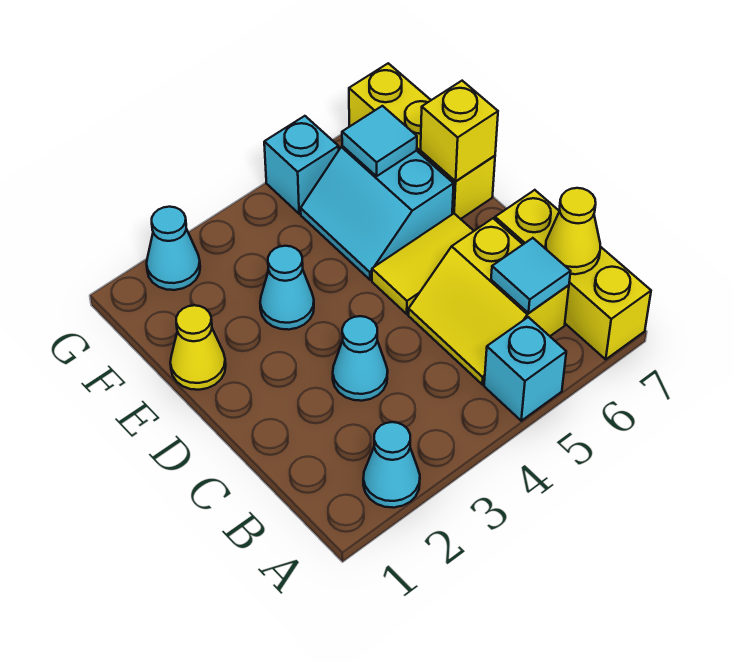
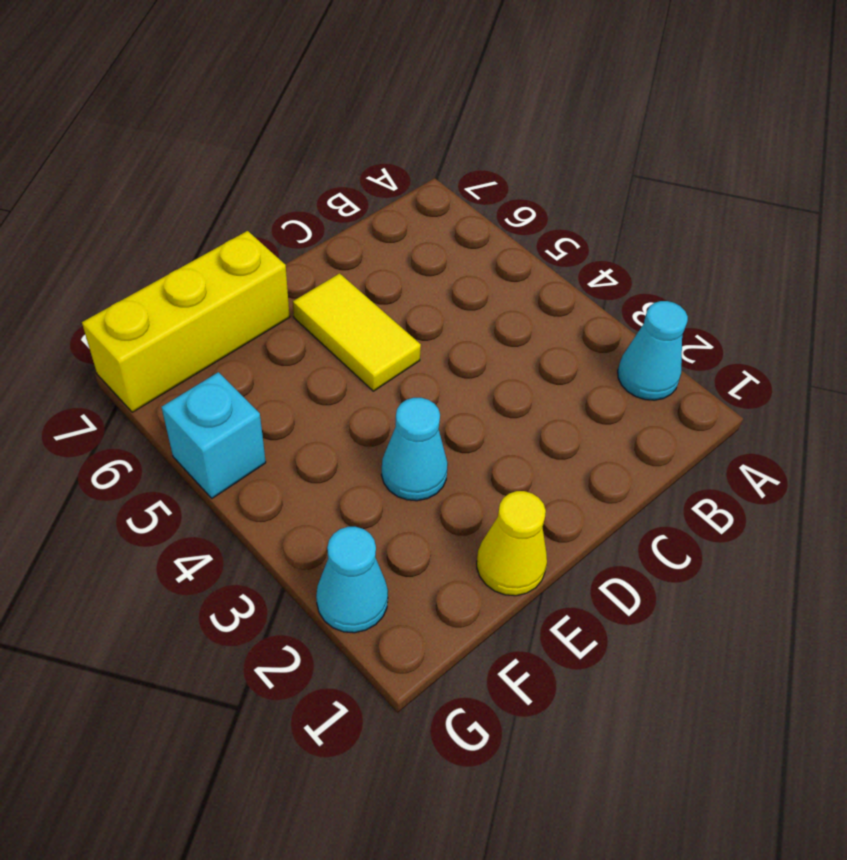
none -> cyan brick A5 level 1
none -> yellow brick A7:C7 level 1
none -> yellow slope B5:C6 level 1 top 6

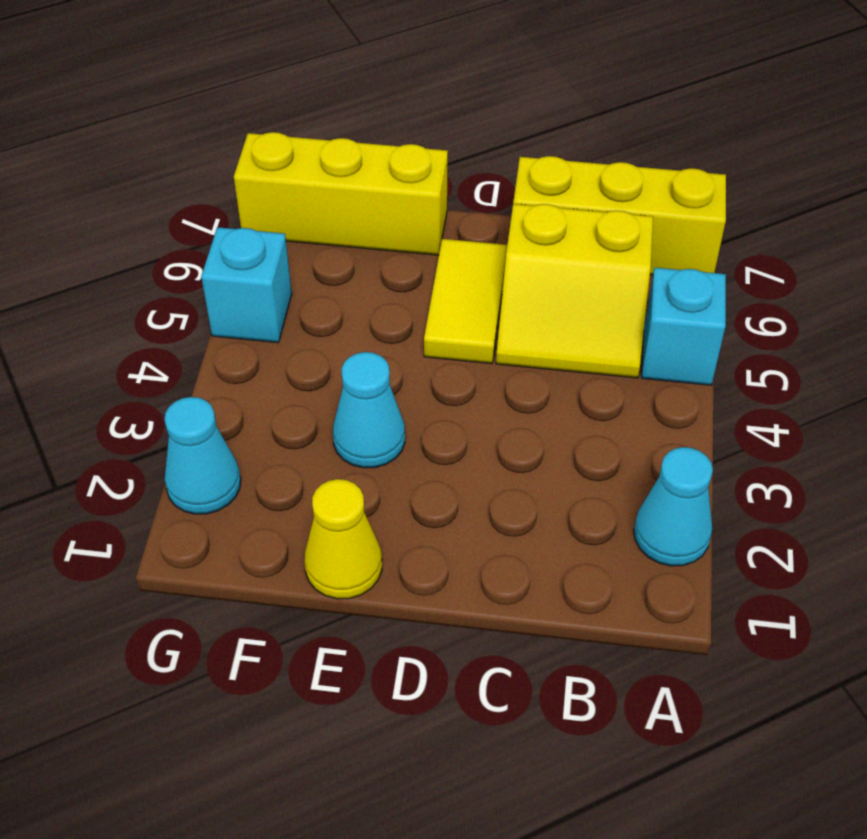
none -> cyan cone C3 level 1
none -> cyan slope E5:F6 level 1 top 6
none -> cyan tile B6 level 2

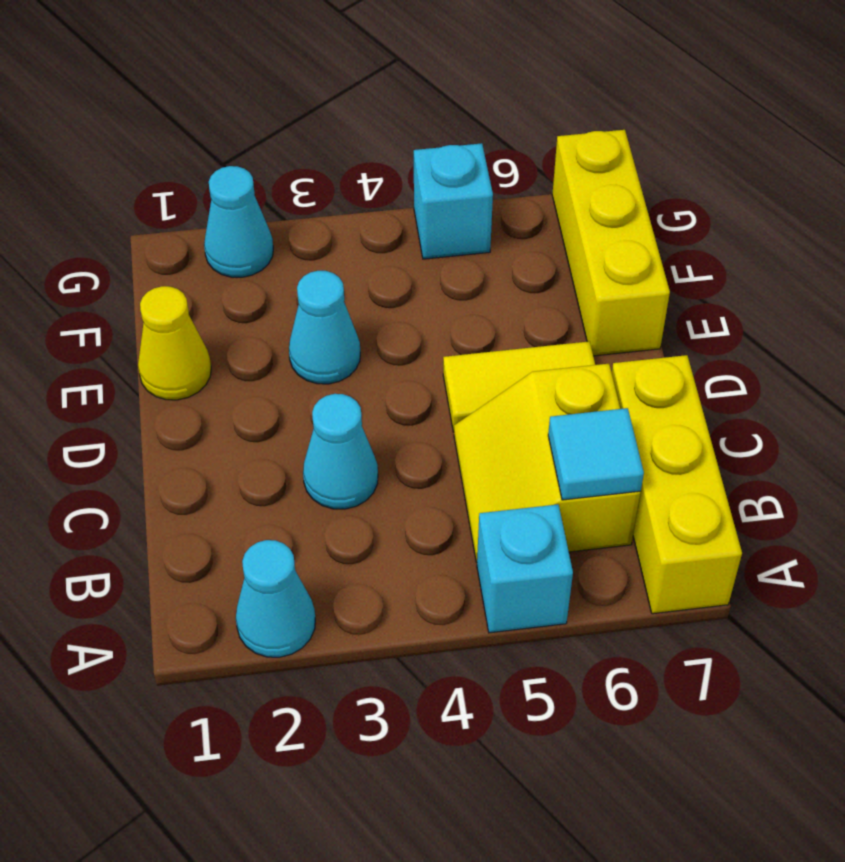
none -> cyan slope E5:F6 level 1 top 6
none -> yellow cone B7 level 2
none -> yellow brick E7 level 2

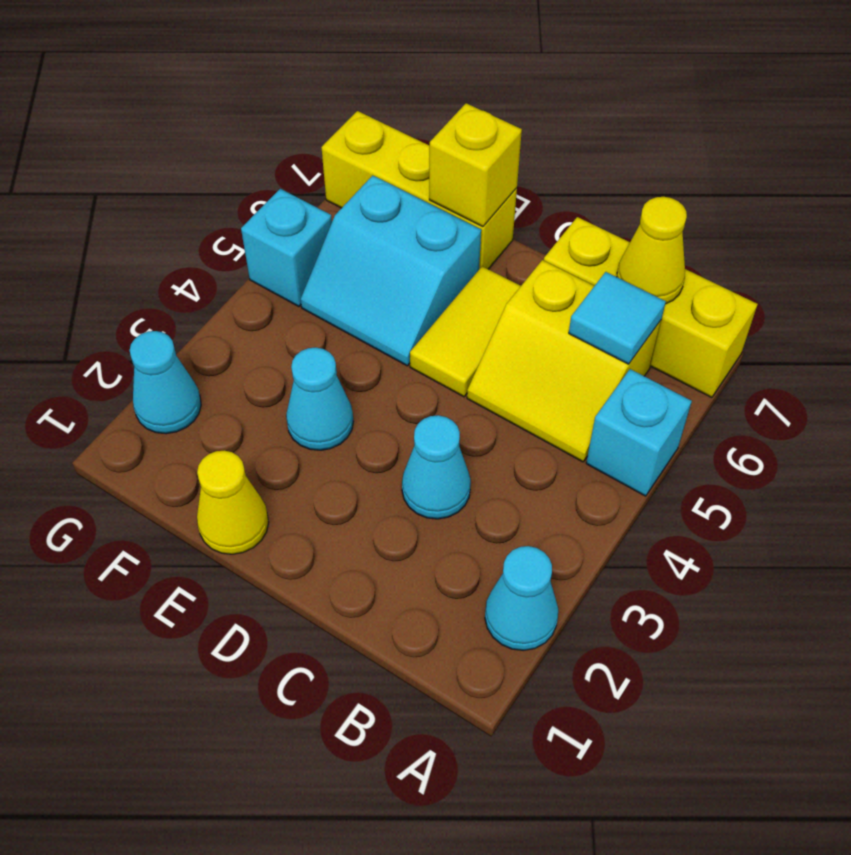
none -> cyan tile F6 level 2

